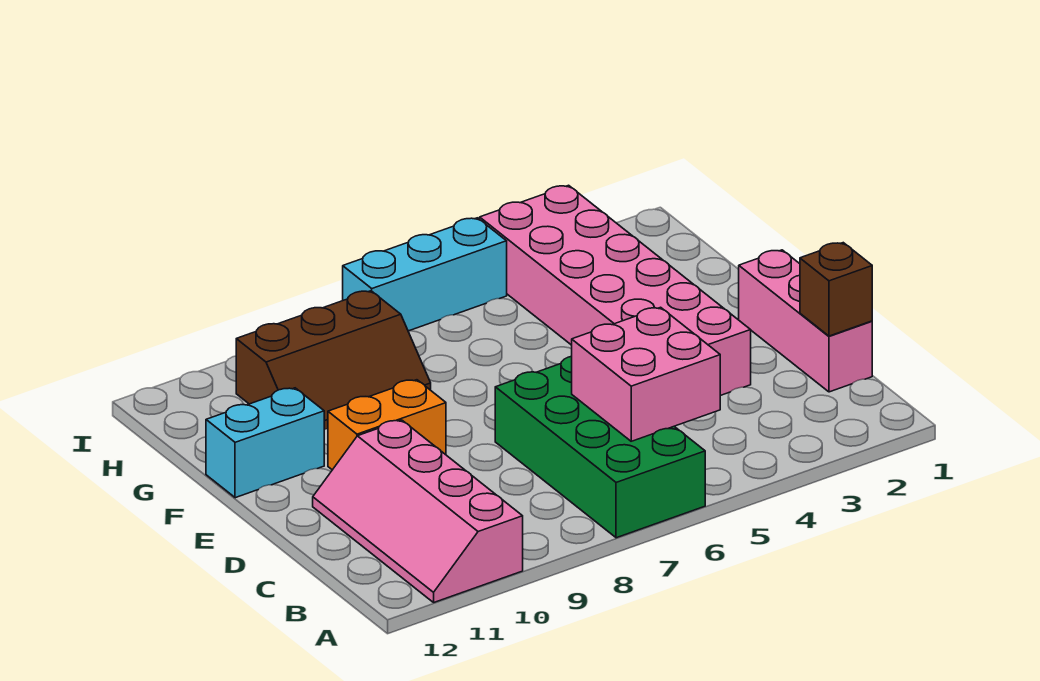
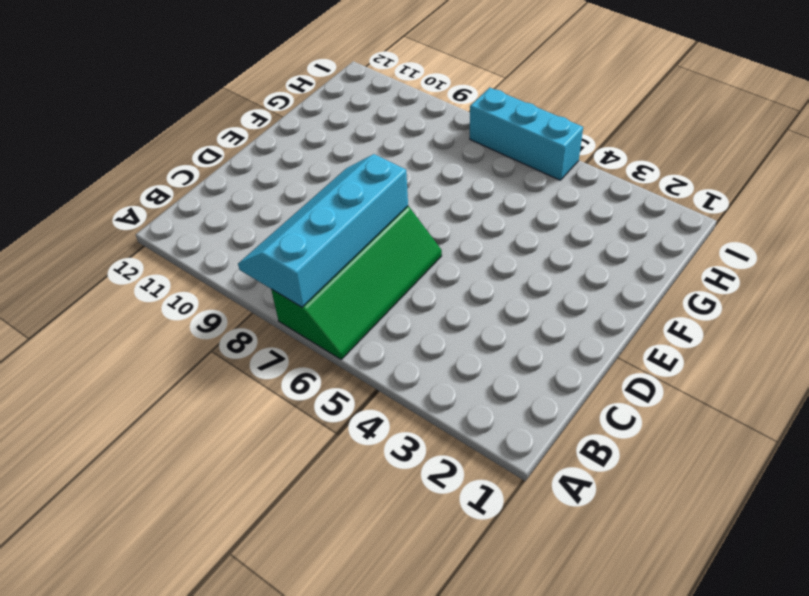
green slope A6:D7 level 1 top 7 -> green brick A6:D7 level 1
cyan slope A7:D8 level 2 top 7 -> none
none -> pink slope A10:D11 level 1 top 10
none -> pink brick C1:E1 level 1

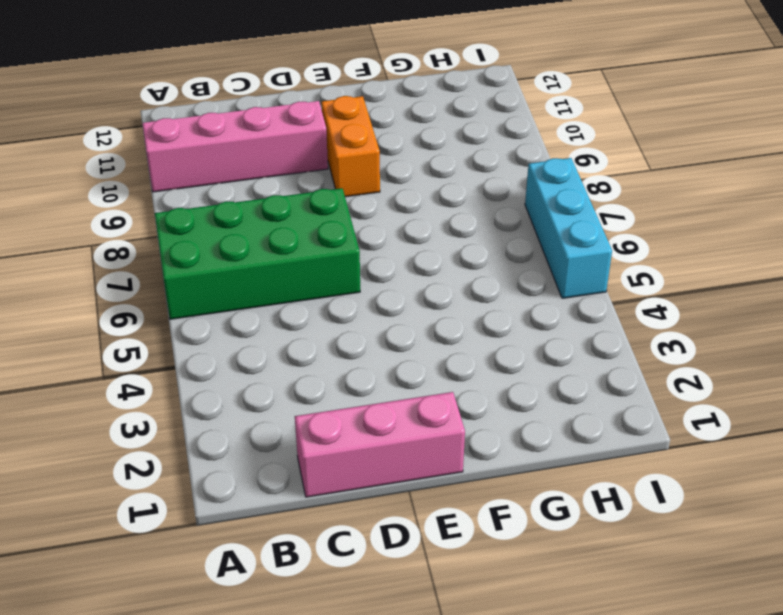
none -> pink brick D3:I4 level 1
none -> cyan brick F11:F12 level 1

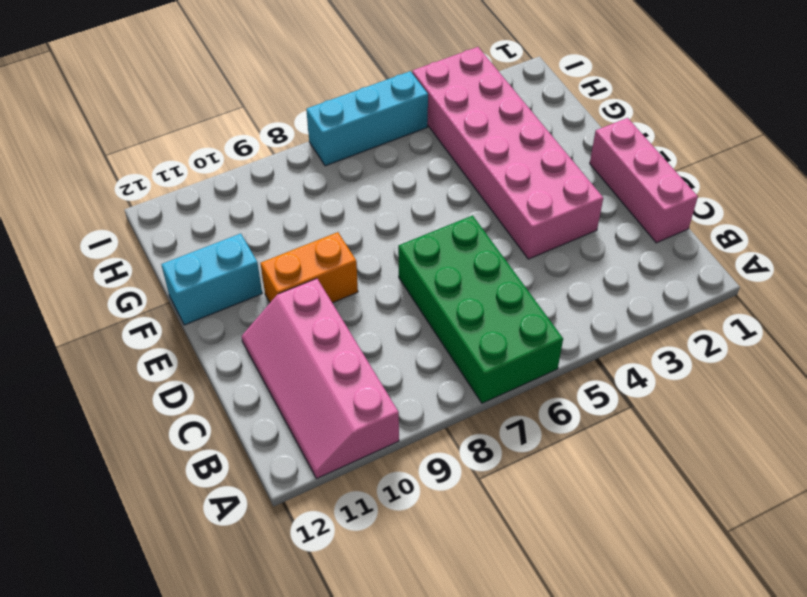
none -> brown slope G8:H10 level 1 top H
none -> pink brick B5:C6 level 2

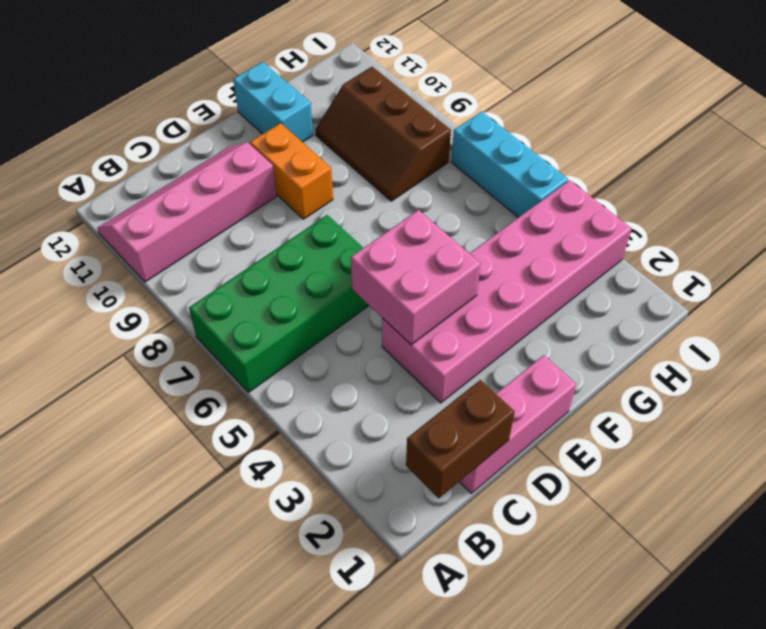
brown brick B1:C1 level 2 -> brown brick C1 level 2
pink brick D4:E5 level 2 -> pink brick B5:C6 level 2

